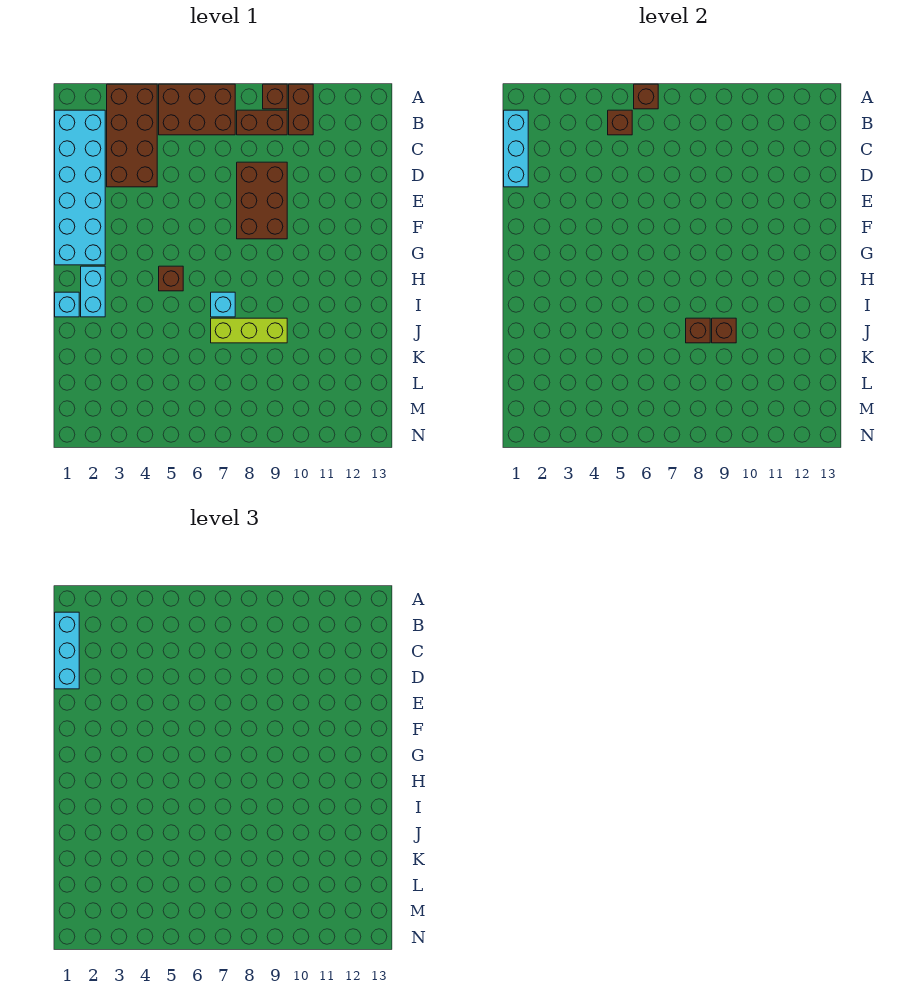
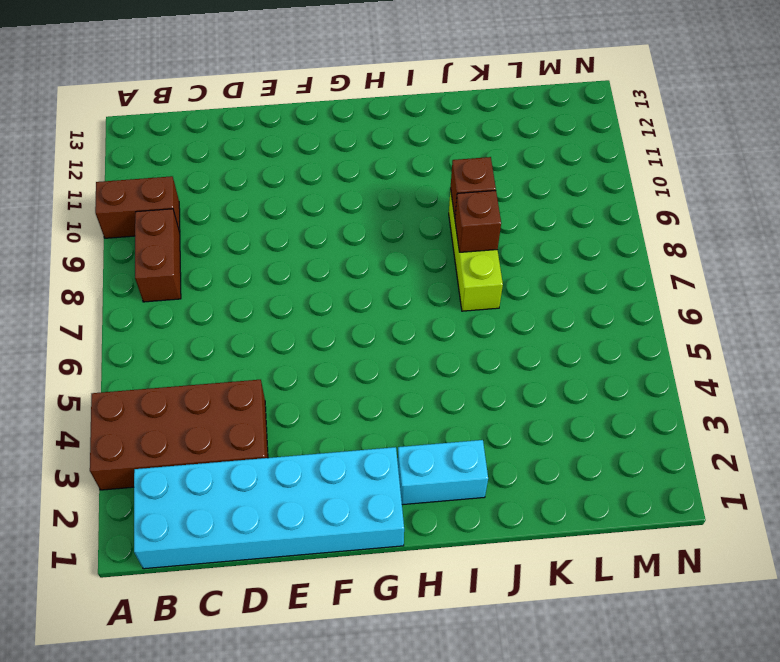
none -> brown brick A5:B7 level 1
none -> brown brick A9 level 1
none -> brown brick D8:F9 level 1

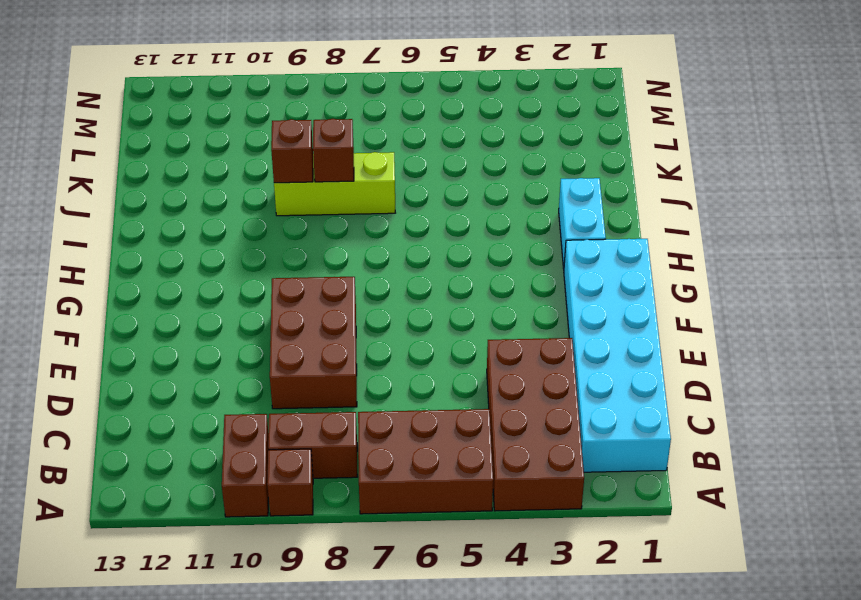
none -> brown brick H5 level 1
none -> cyan brick I1 level 1
none -> cyan brick I7 level 1

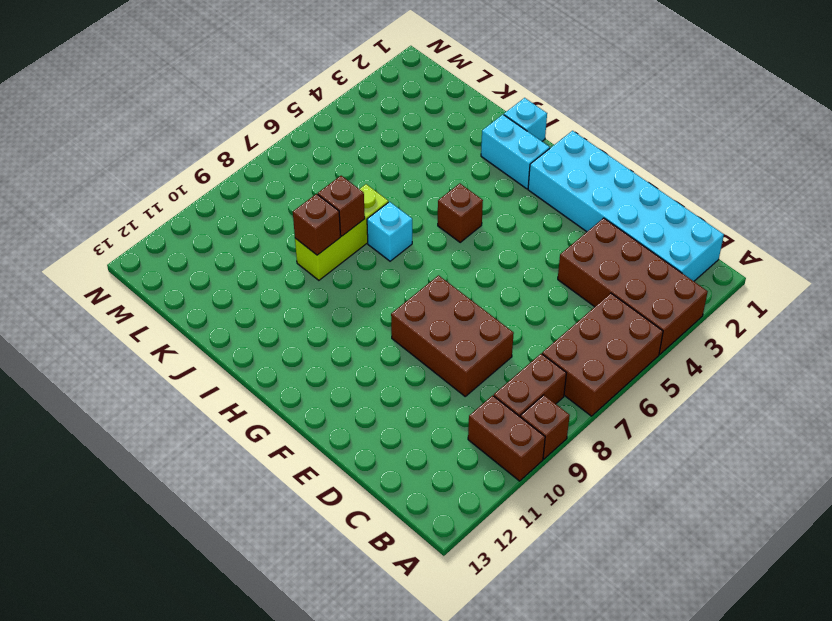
none -> brown brick A6 level 2
none -> cyan brick B1:D1 level 2
none -> brown brick B5 level 2

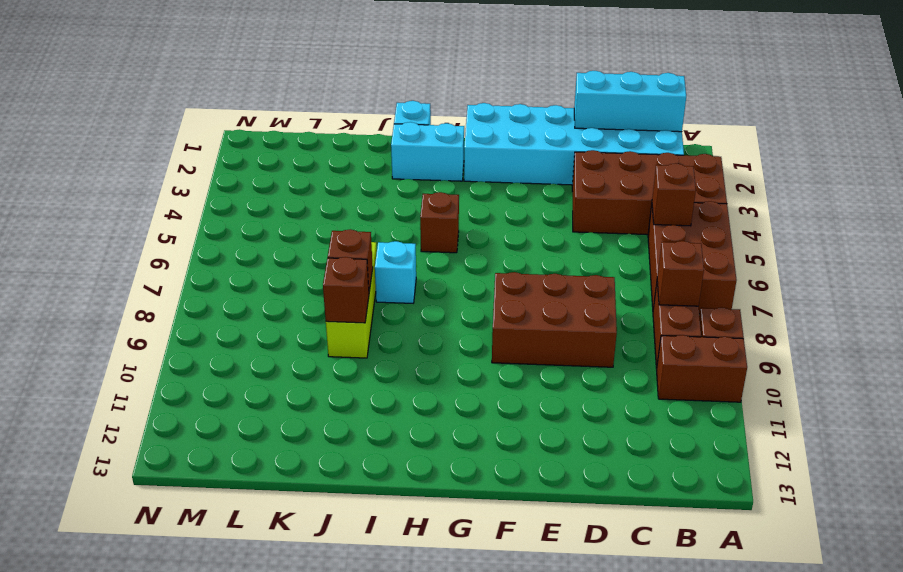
brown brick B8 level 2 -> brown brick A6 level 2
none -> cyan brick B1:D1 level 3

